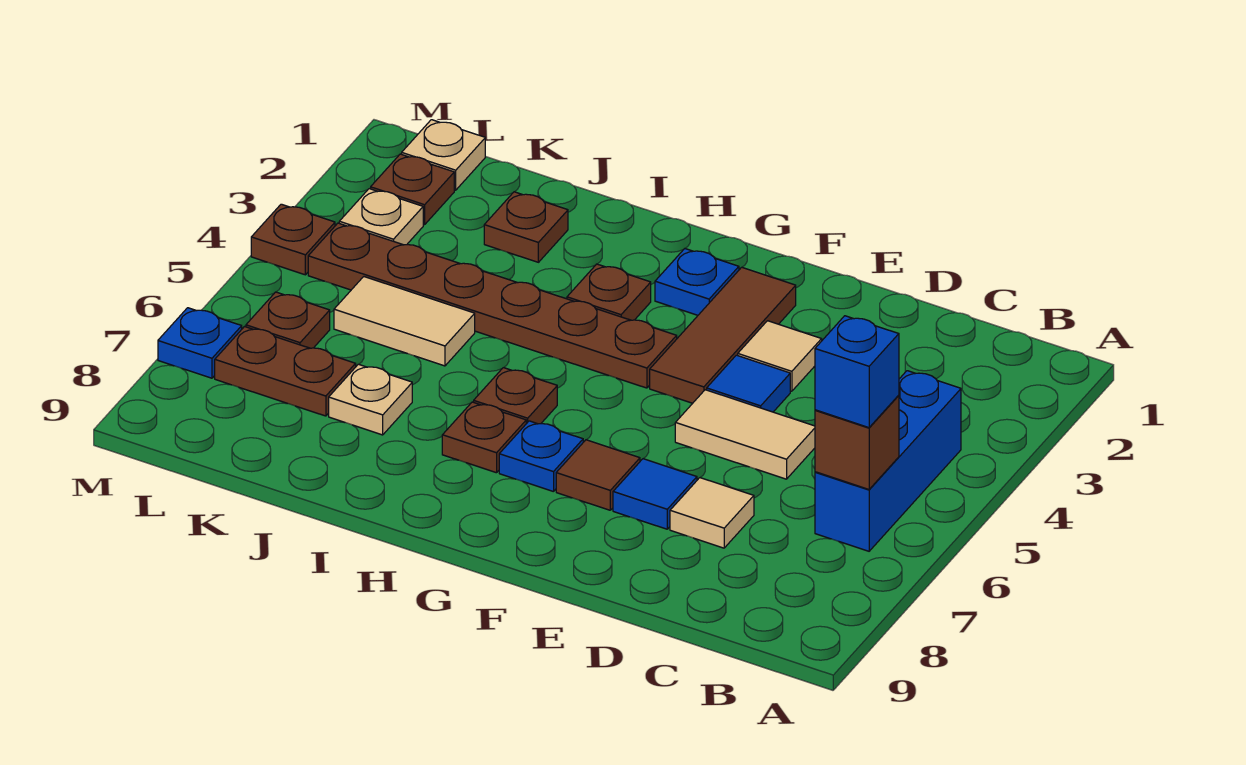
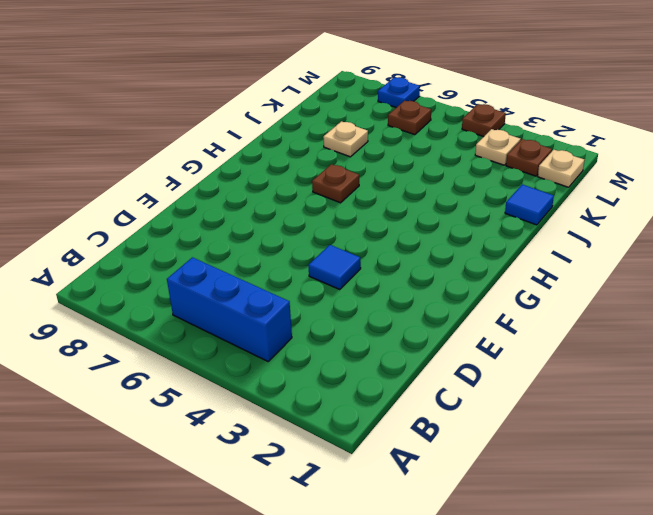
blue tile J1 level 1 -> blue tile E7 level 1
none -> tan tile D5:E5 level 1
none -> tan tile D7 level 1
none -> tan tile E3 level 1

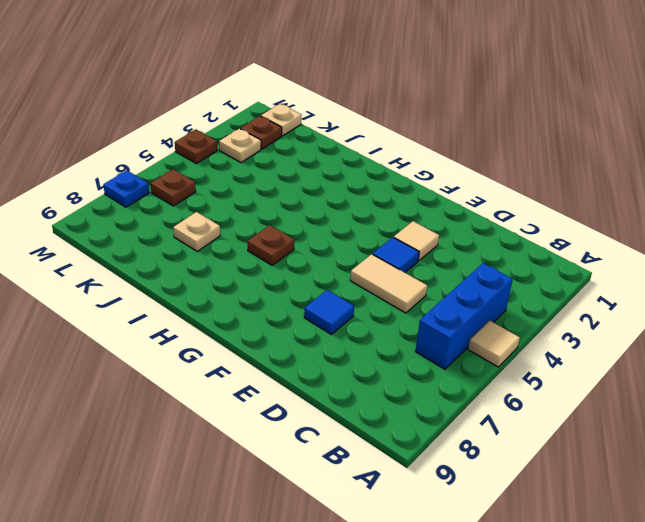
tan tile A5 level 1 -> tan tile D7 level 1
none -> brown tile F2:F4 level 1
none -> brown tile F7 level 1
none -> blue plate G2 level 1

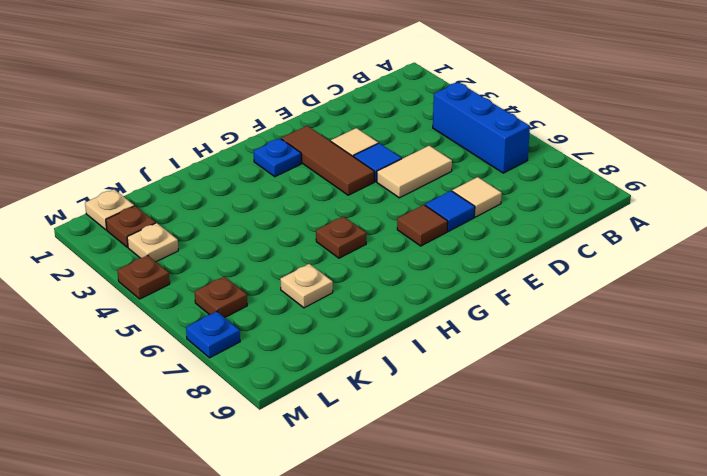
none -> brown plate G4:L4 level 1
none -> blue plate G7 level 1
none -> brown plate H3 level 1

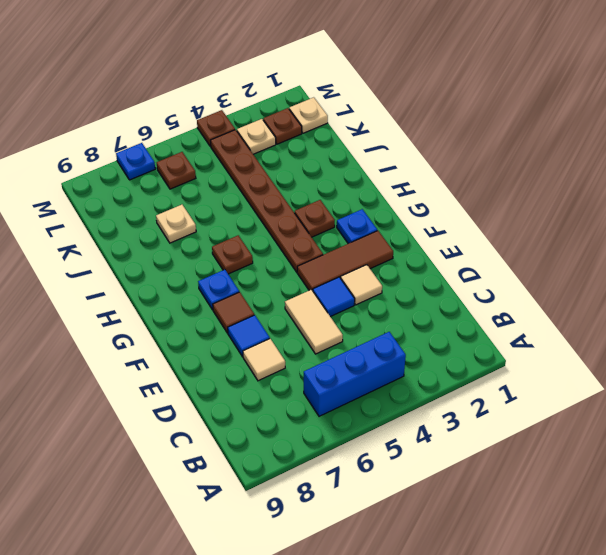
none -> brown plate H7 level 1
none -> brown plate J2 level 1
none -> tan tile J5:K5 level 1

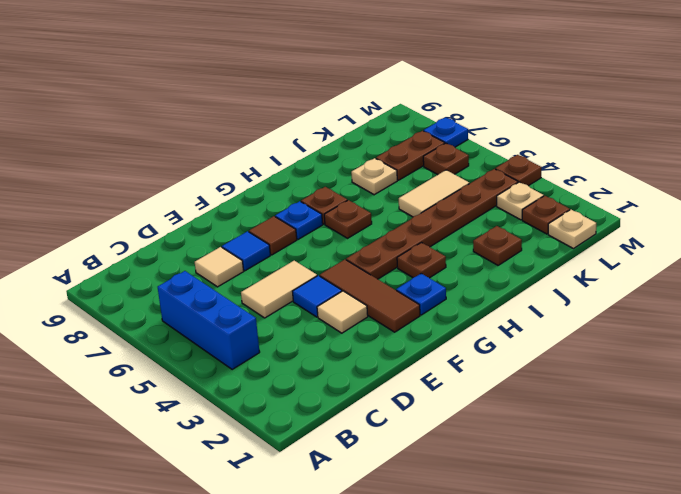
none -> brown brick B6 level 2
none -> blue brick B6 level 3

